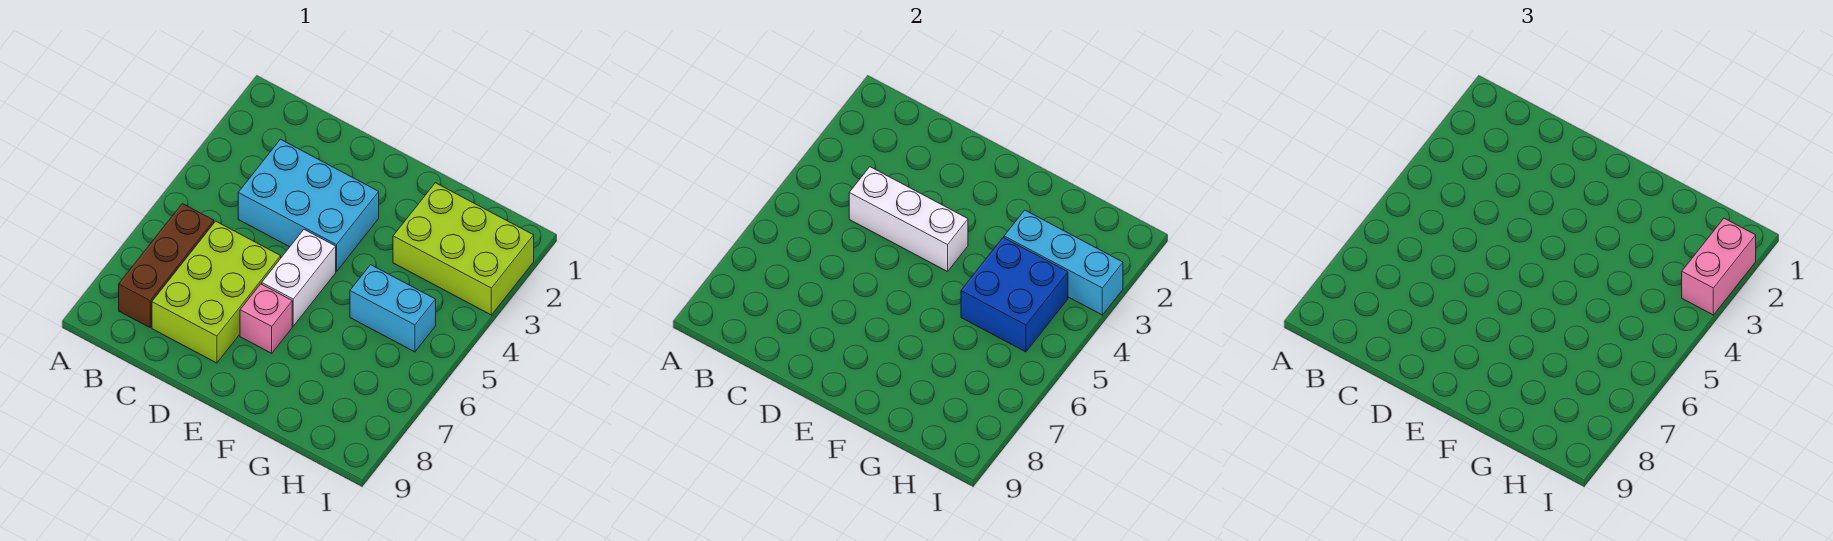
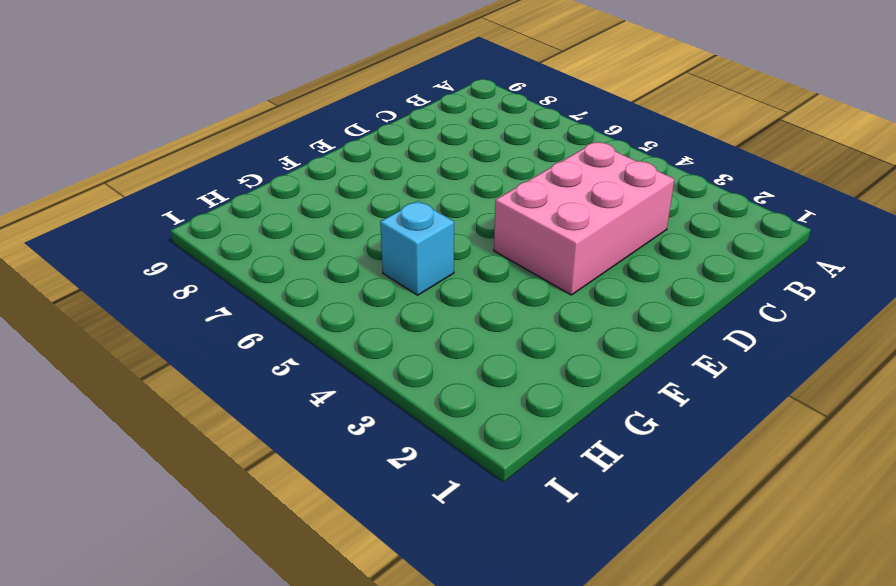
pink brick C3:E4 level 1 -> cyan brick C3:E4 level 1
cyan brick G5 level 1 -> cyan brick G5:H5 level 1
none -> brown brick B6:B8 level 1
none -> lime brick C6:D8 level 1

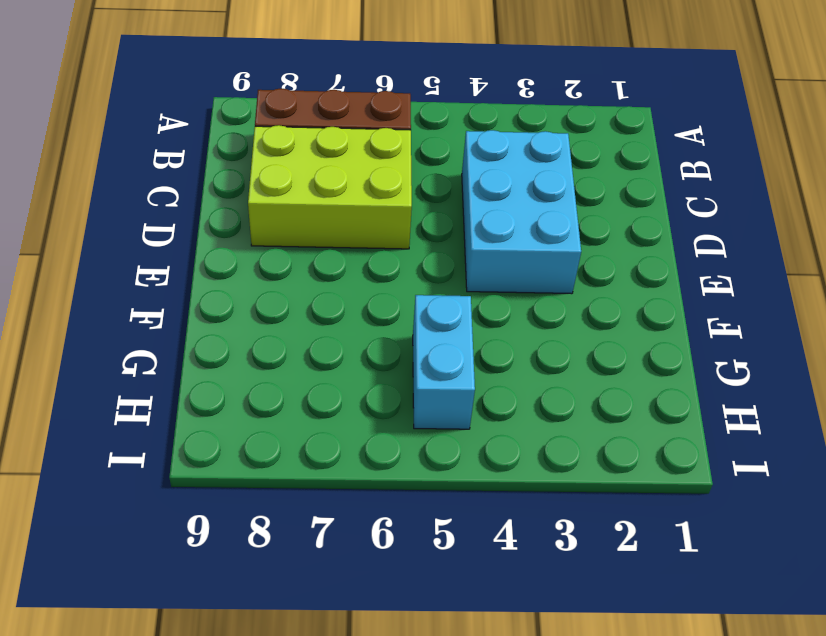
none -> white brick E5:E6 level 1
none -> pink brick E7 level 1

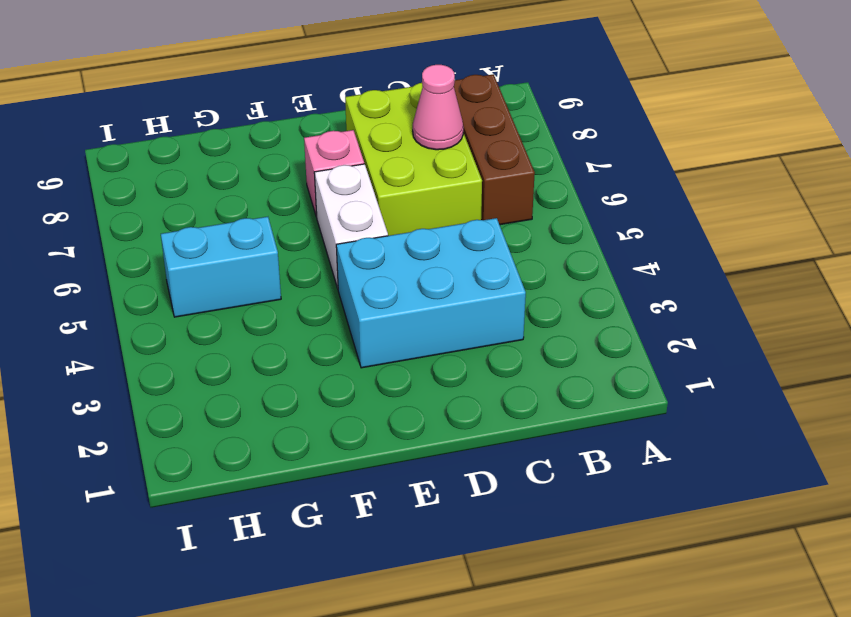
pink cone C7 level 2 -> none
none -> lime brick G2:I3 level 1
none -> white brick C4:E4 level 2

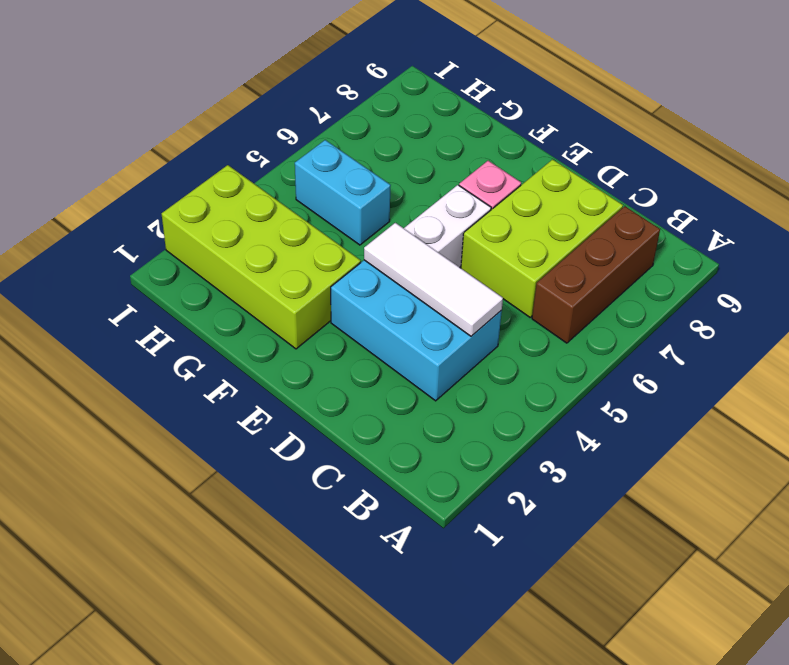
white tile C4:E4 level 2 -> white brick C4:E4 level 2
lime brick F2:I3 level 1 -> lime brick G2:I3 level 1
none -> cyan brick G3:I3 level 2
none -> blue brick G4:H5 level 2

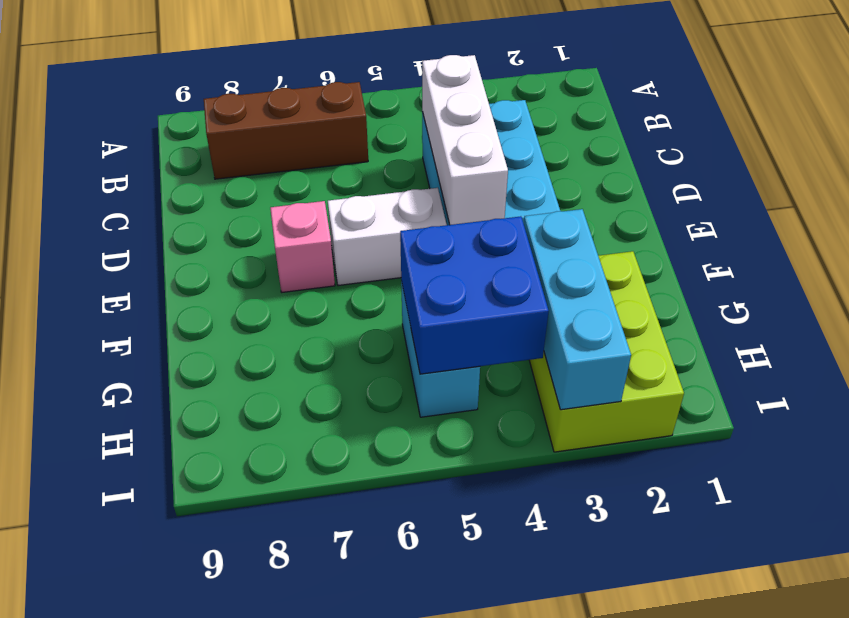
none -> lime brick C6:D8 level 1
none -> pink brick I2:I3 level 3

